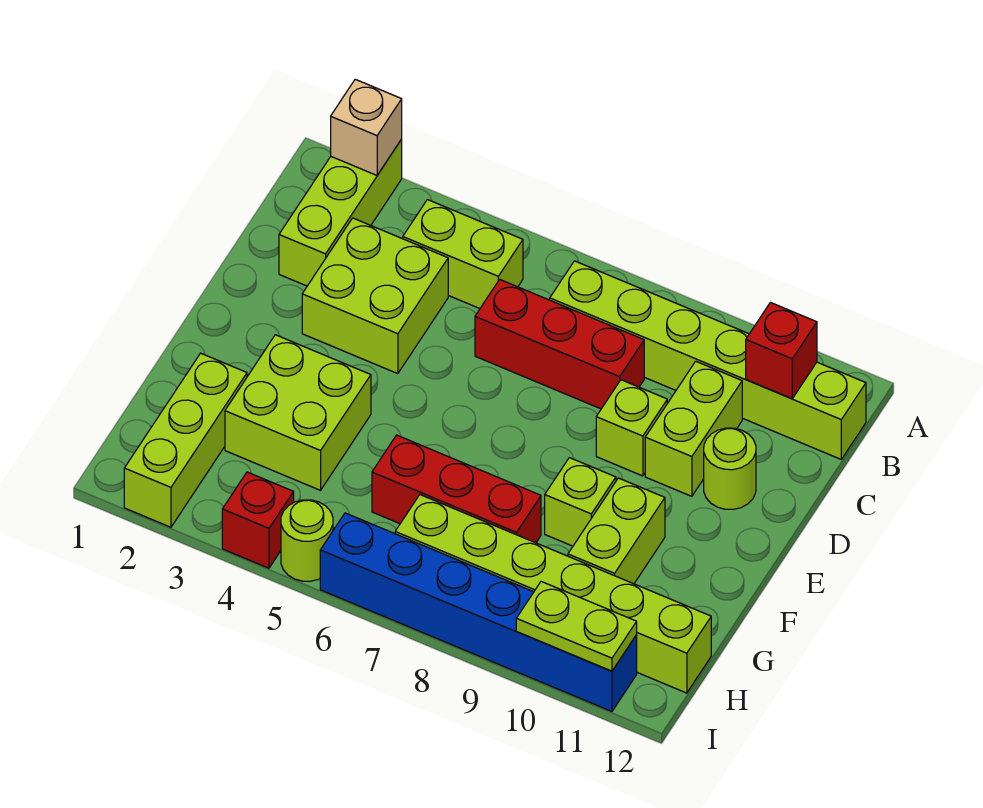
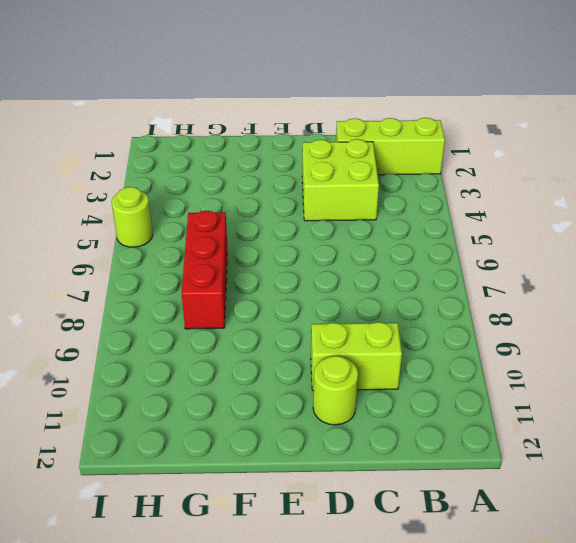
none -> lime brick B4:B5 level 1
none -> lime brick B7:B12 level 1
none -> red brick C6:C8 level 1

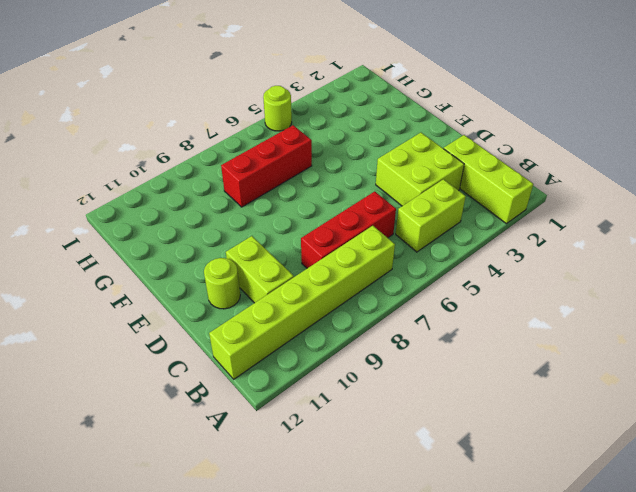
none -> lime brick D9 level 1
none -> lime brick F3:G4 level 1
none -> lime brick F9 level 1

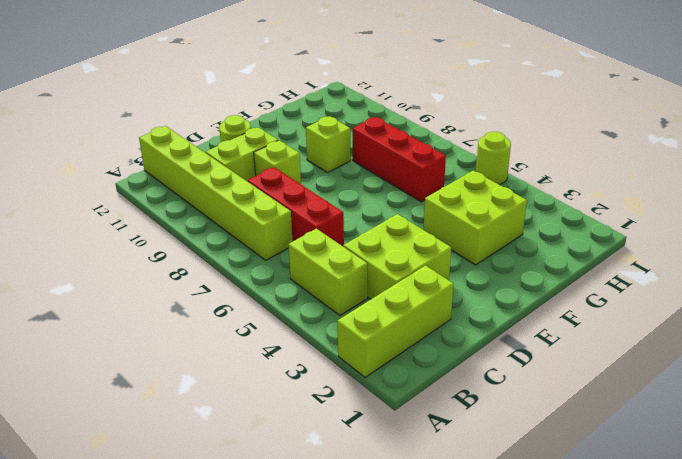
none -> lime brick F10:G10 level 1
none -> lime brick G2:I2 level 1
none -> lime brick H7:H12 level 1

